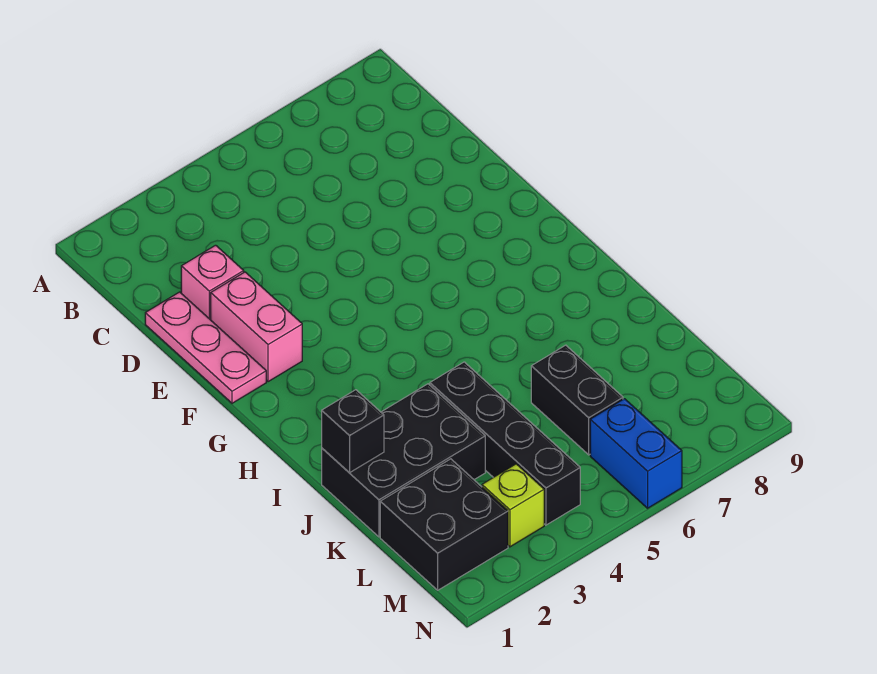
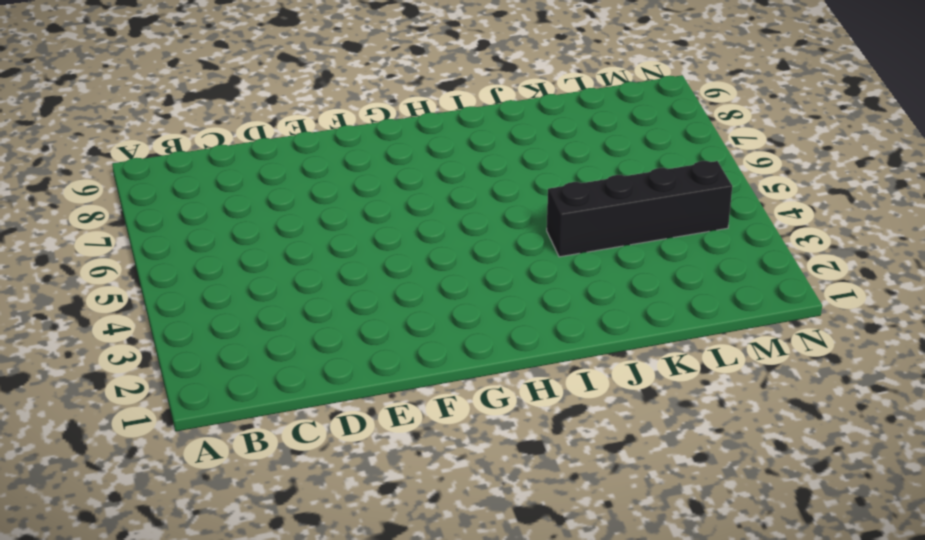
none -> pink plate D1:F1 level 1
none -> pink brick D2 level 1

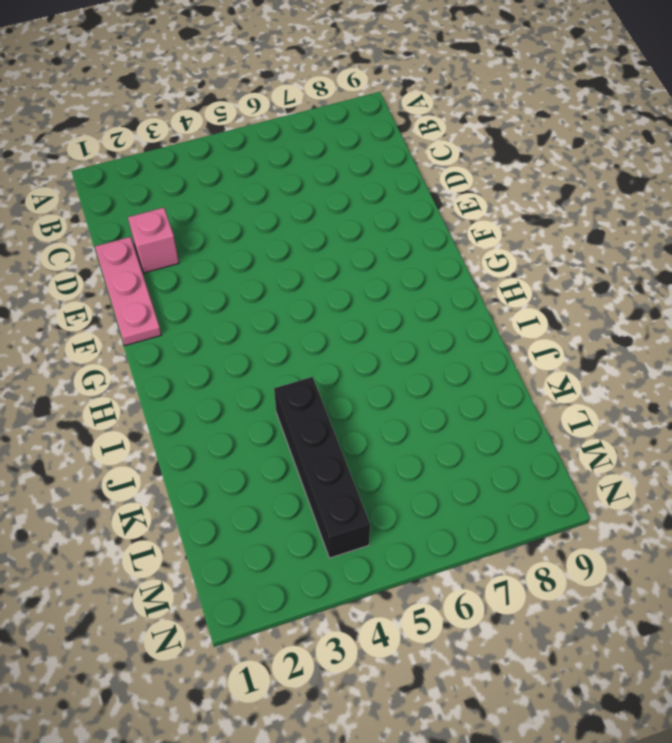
none -> pink brick E2:F2 level 1
none -> black brick J1:K3 level 1

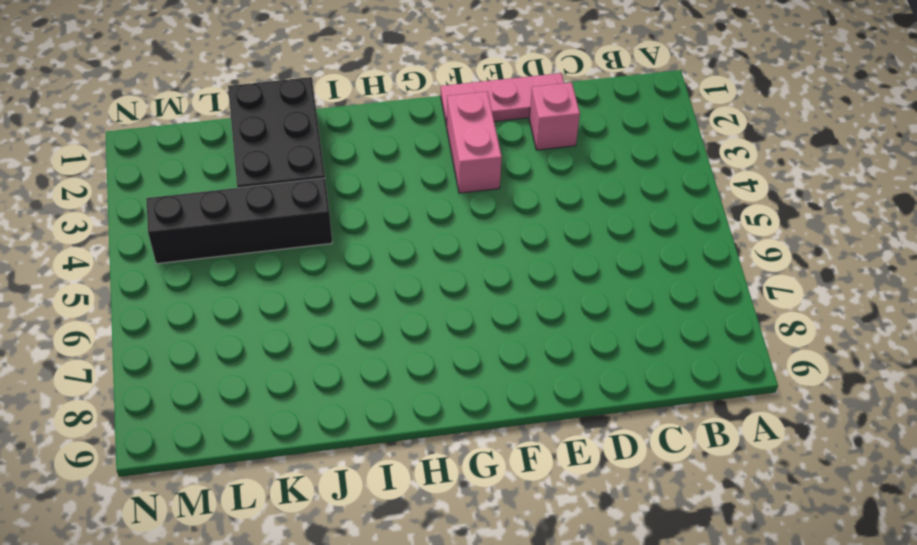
pink brick F2:F3 level 1 -> pink brick E2:F2 level 1
none -> black brick K6:L6 level 1
none -> black brick L1:M2 level 1

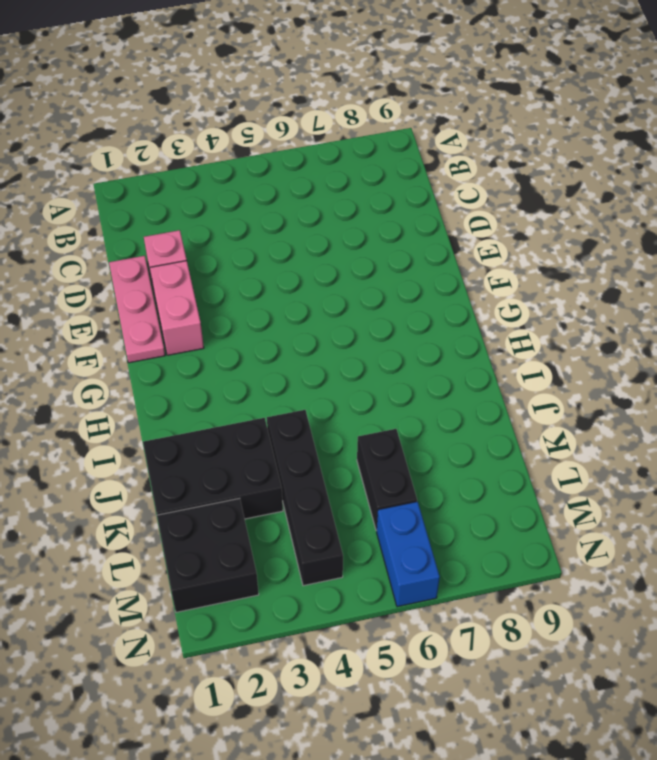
none -> lime brick M3 level 1
none -> black brick J1 level 2

